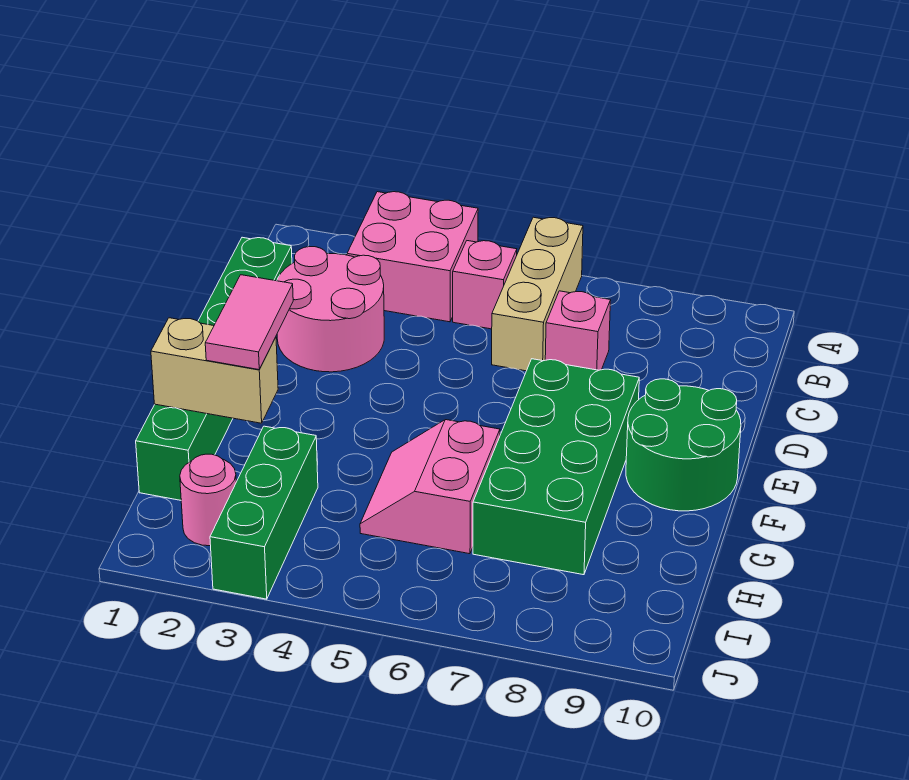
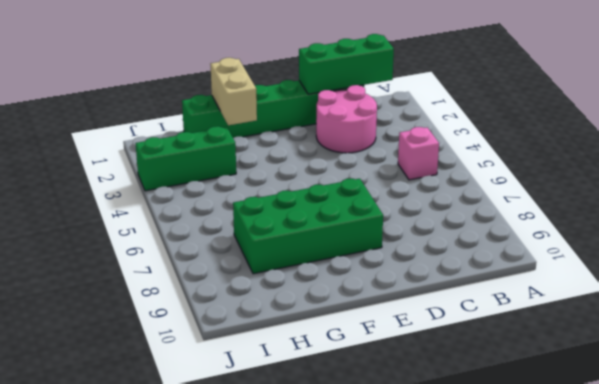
green brick B1:D1 level 2 -> none
none -> pink brick A3:B4 level 1
none -> tan brick A6:C6 level 1
none -> pink brick C7 level 1

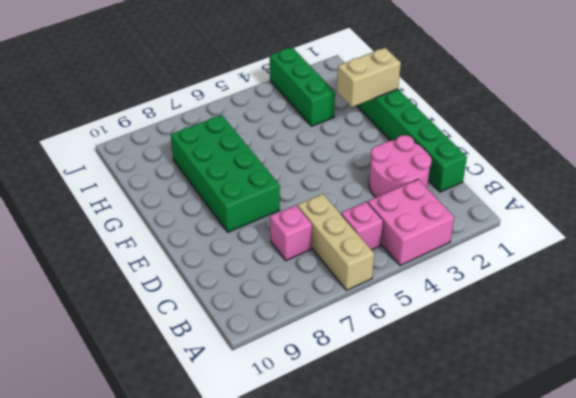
none -> green round brick E9:F10 level 1
none -> pink slope G5:H6 level 1 top 6
none -> pink round brick I2 level 1

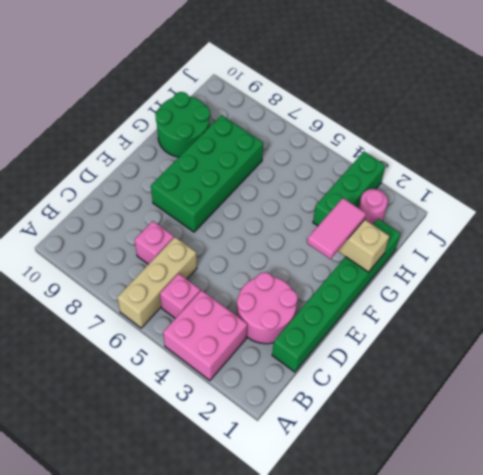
green round brick G9:H10 level 1 -> green round brick E9:F10 level 1
none -> pink slope G5:H6 level 1 top 6

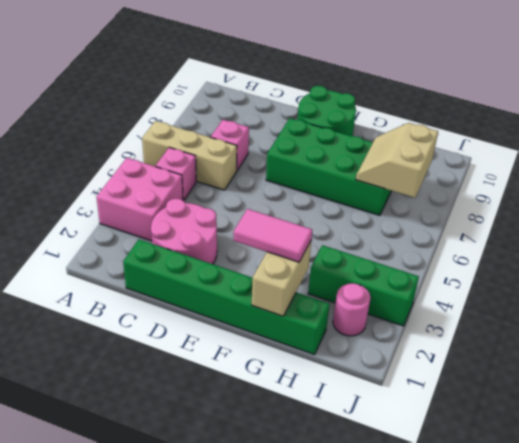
tan slope H7:I8 level 2 top I -> none
none -> pink slope G5:H6 level 1 top 6

